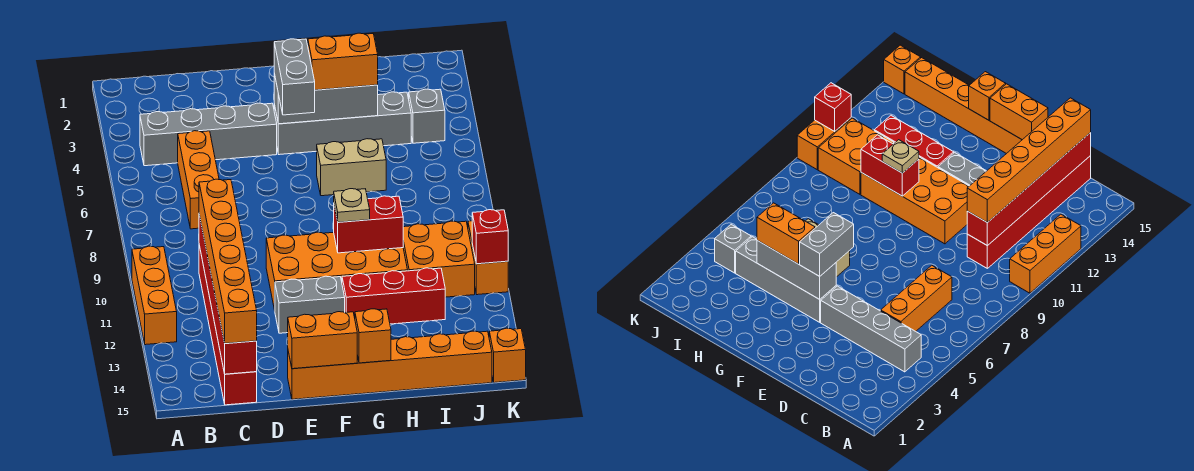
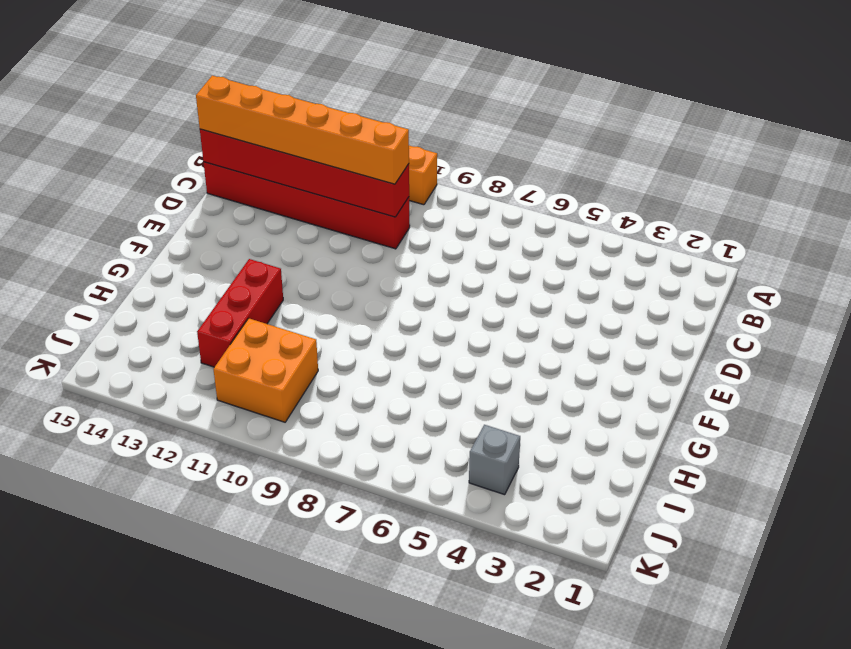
none -> grey brick B4:E4 level 1
none -> orange brick C5:C7 level 1
none -> orange brick E10:H11 level 1

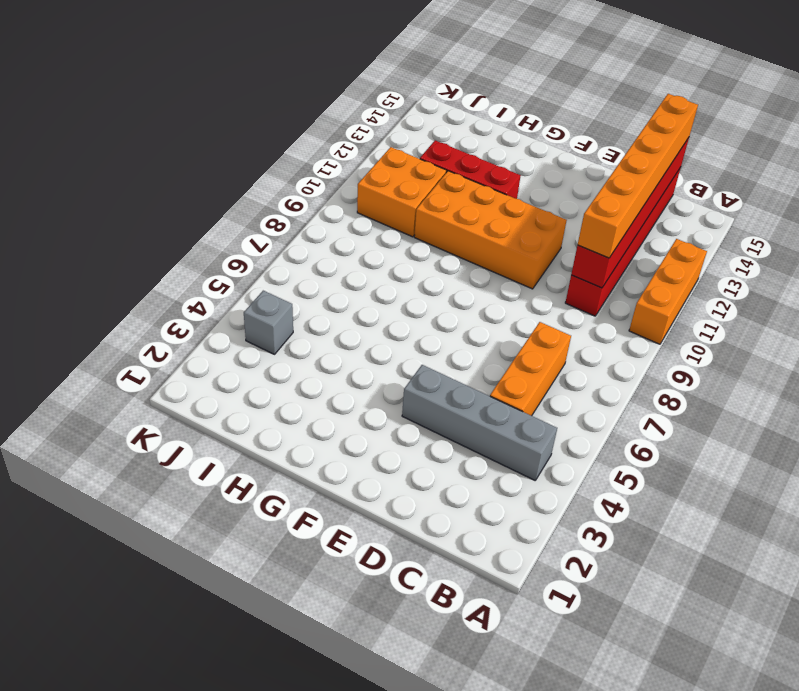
none -> grey brick E12:F12 level 1
none -> orange brick E15:J15 level 1
none -> grey brick F4:I4 level 1

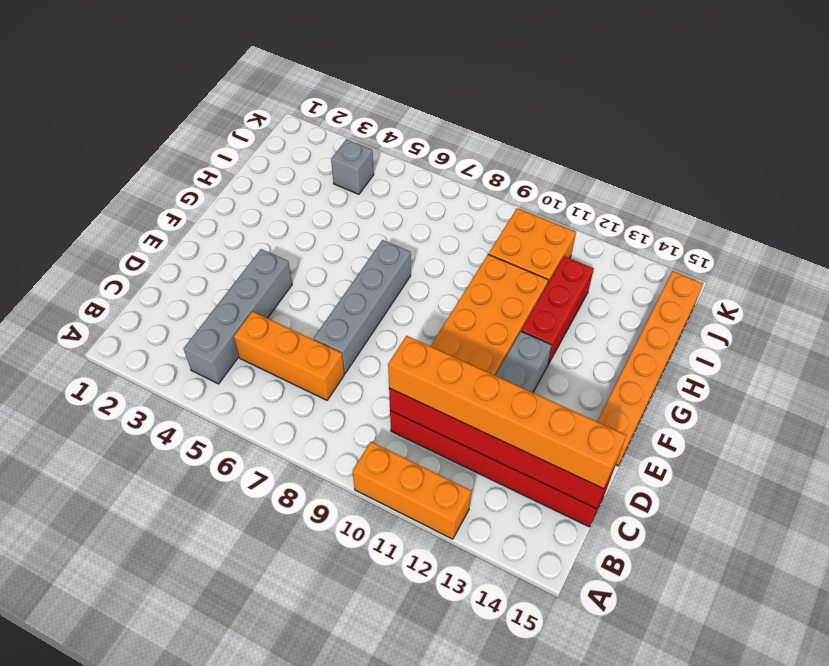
grey brick D7:G7 level 1 -> grey brick F4:I4 level 1
none -> tan brick G6:H6 level 1
none -> orange brick K10:K11 level 1
none -> orange brick K15 level 1

